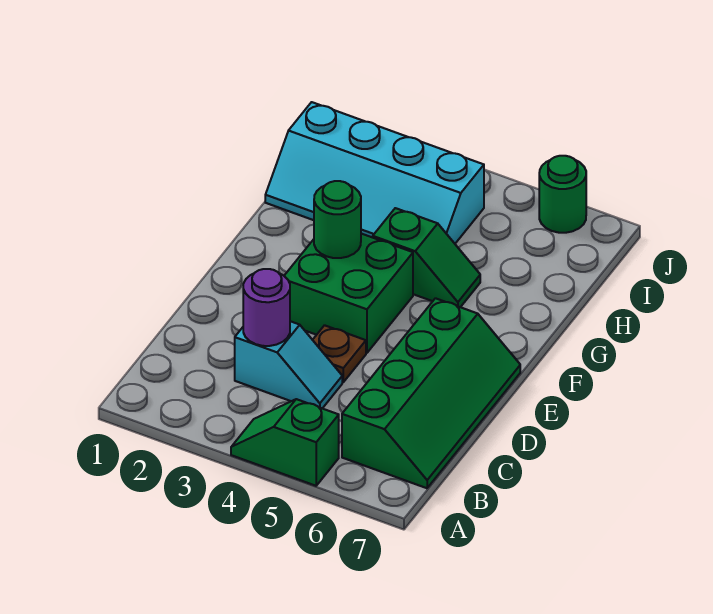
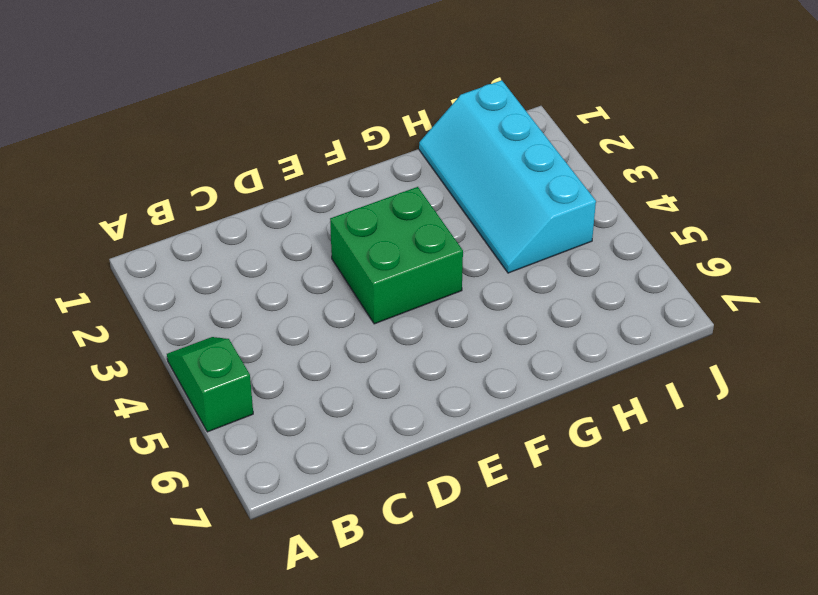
none -> green slope B6:E7 level 1 top 6
none -> cyan slope C3:C4 level 1 top 3

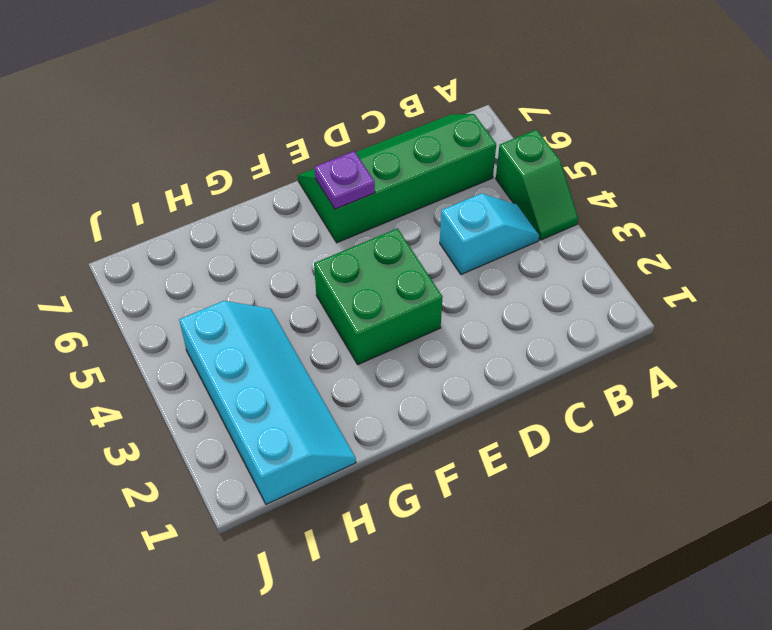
cyan slope B4:C4 level 1 top C -> cyan slope C3:C4 level 1 top 3
purple plate E6 level 2 -> none
none -> brown plate D4 level 1
none -> green slope G4:G5 level 1 top 4

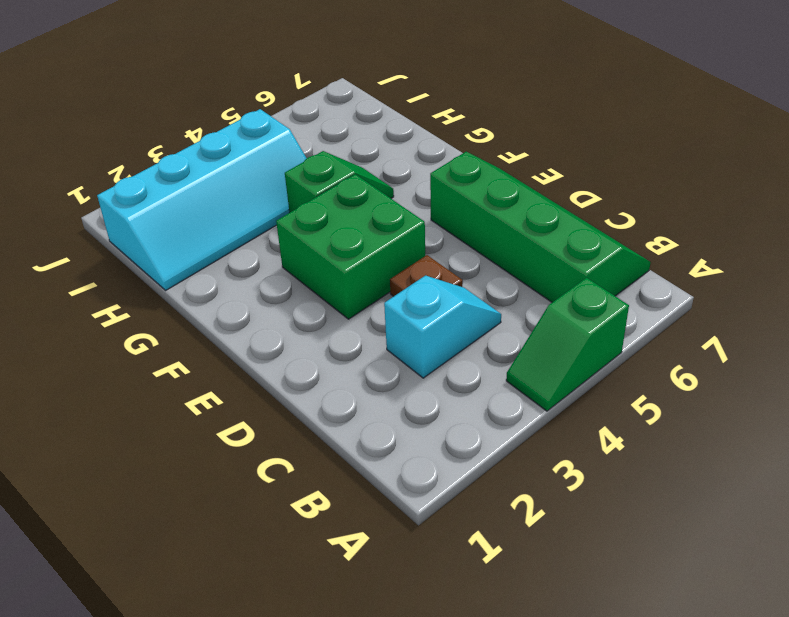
none -> green round brick J6 level 1
none -> purple round brick C3 level 2

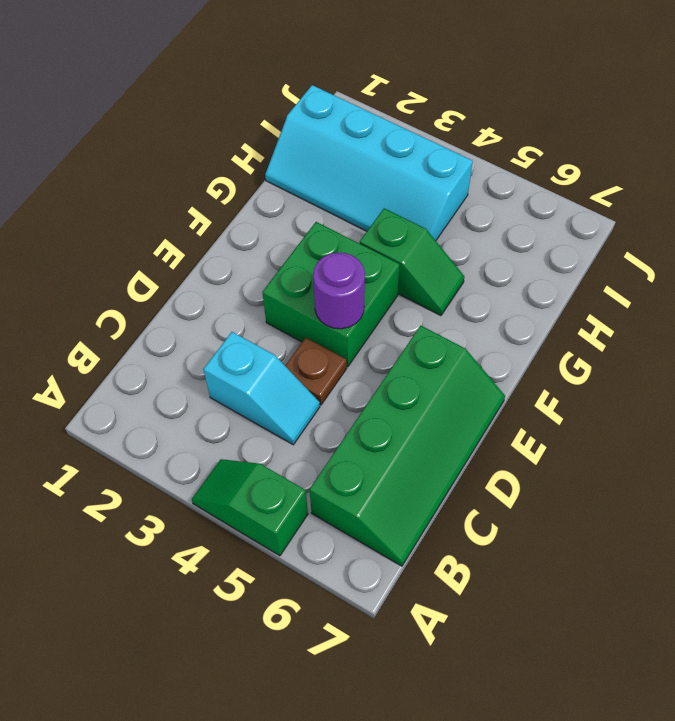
purple round brick E4 level 2 -> purple round brick C3 level 2
none -> green round brick J6 level 1
none -> green round brick F3 level 2

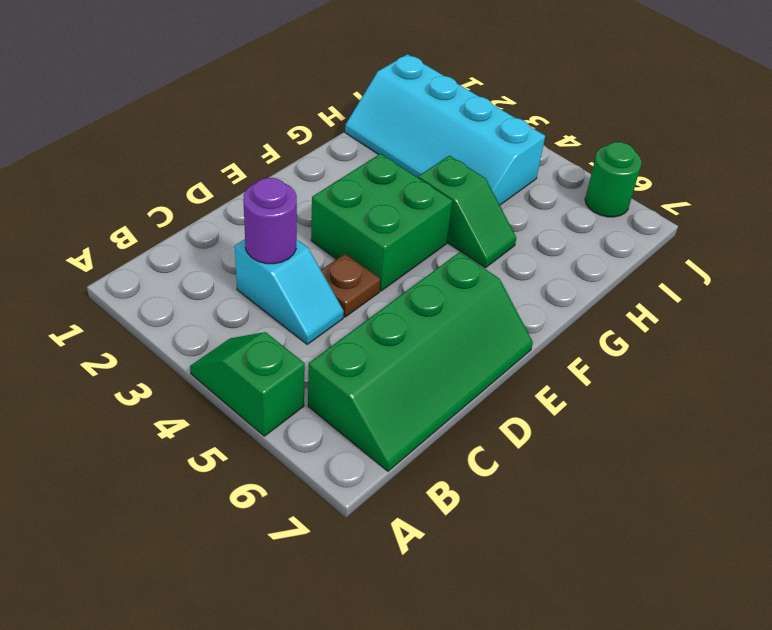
none -> green round brick F3 level 2

